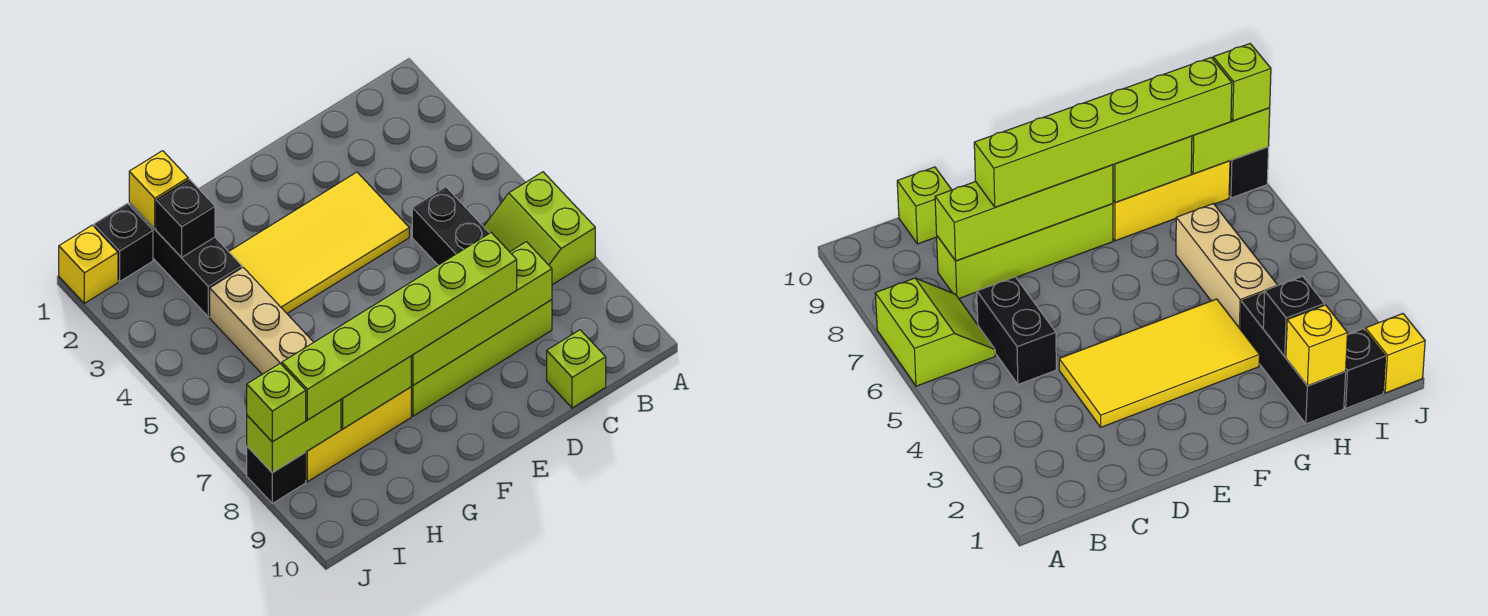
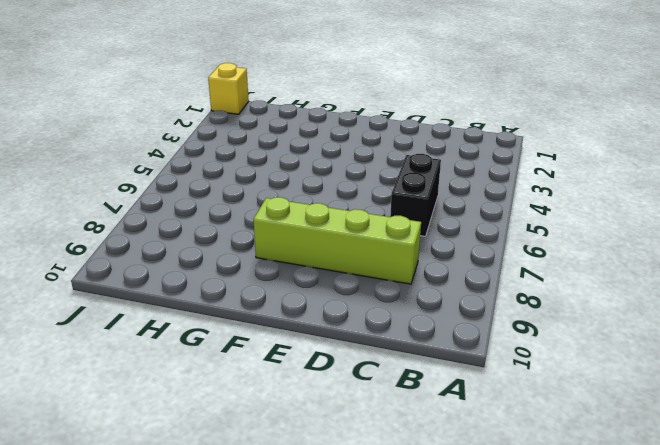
none -> lime slope A6:B7 level 1 top A
none -> lime brick C10 level 1
none -> yellow tile D3:G4 level 1

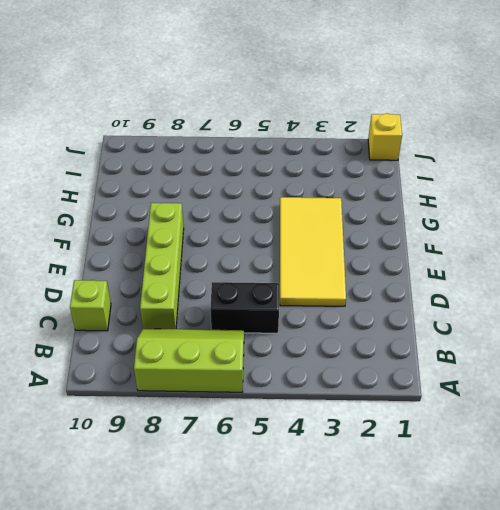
lime slope A6:B8 level 1 top A -> lime slope A6:B7 level 1 top A
none -> yellow brick G8:I8 level 1
none -> black brick H1:H3 level 1
none -> tan brick H4:H6 level 1

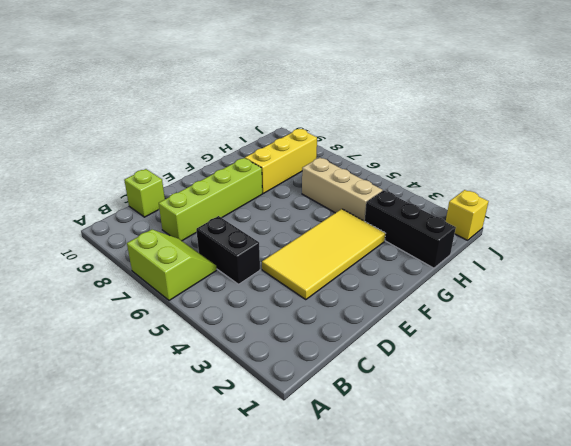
none -> black brick I1 level 1
none -> black brick J8 level 1
none -> lime brick C8:F8 level 2

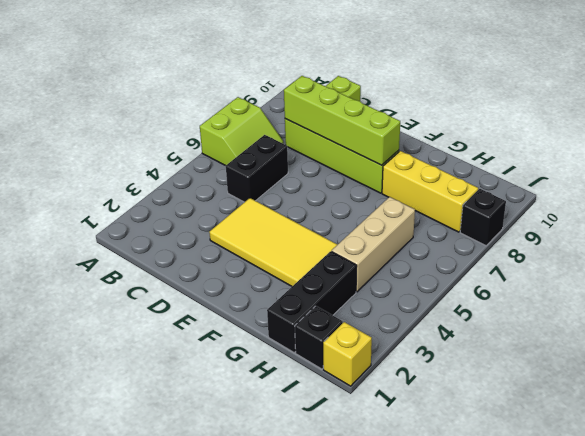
none -> lime brick G8:H8 level 2
none -> yellow brick H1 level 2
none -> black brick H2 level 2

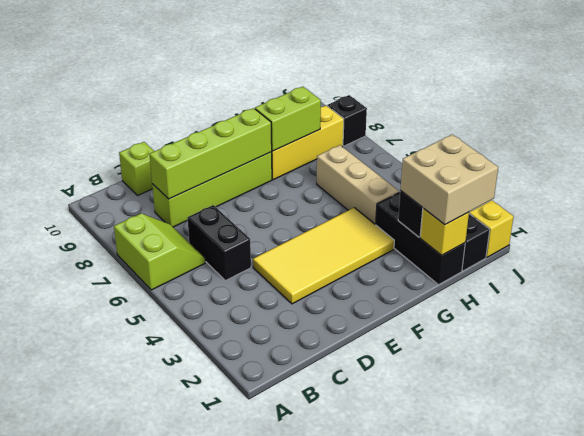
tan brick H1:I2 level 3 -> none
none -> lime brick I8:J8 level 2
none -> lime brick D8:I8 level 3
none -> lime brick J8 level 3

